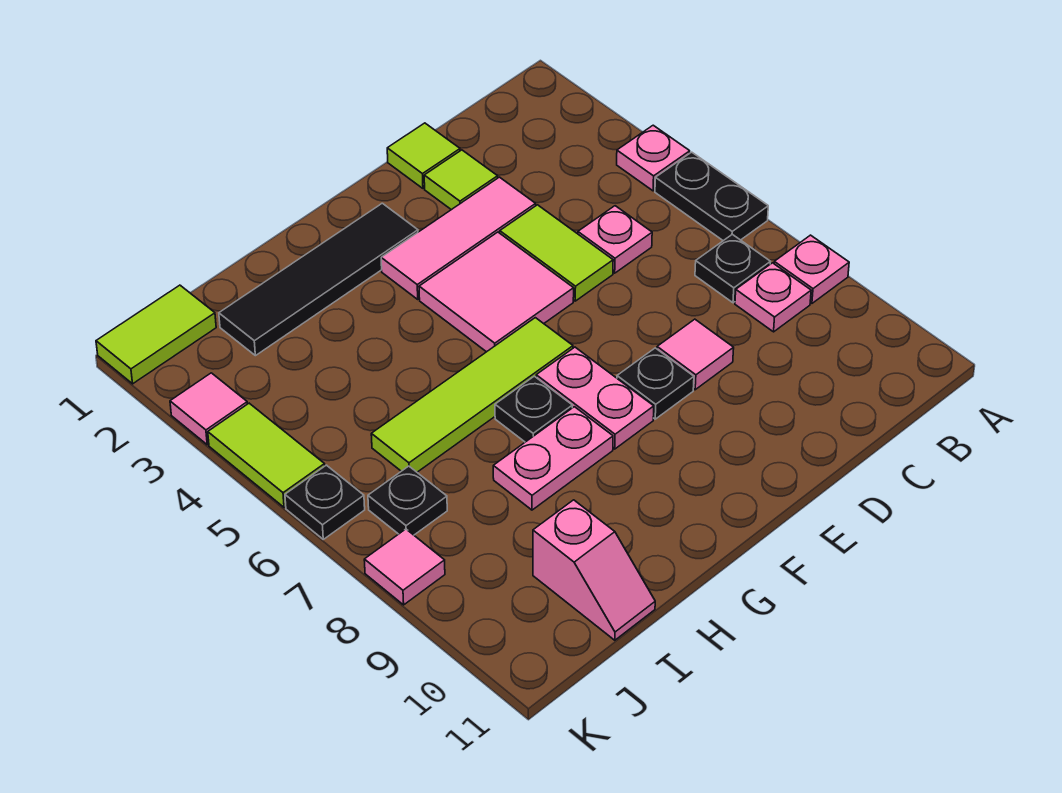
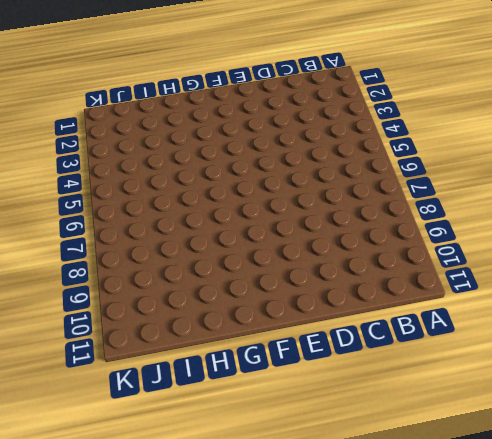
none -> pink plate A4 level 1
none -> black plate A5:A6 level 1
none -> pink plate A8 level 1

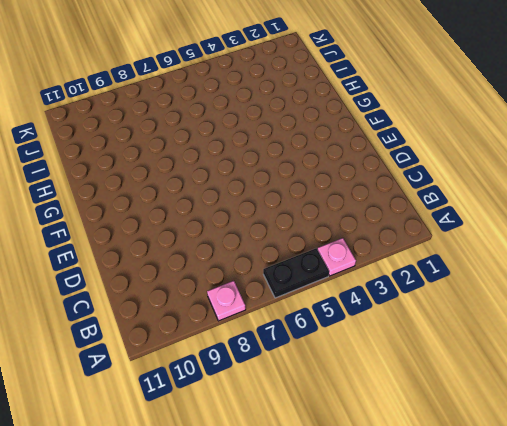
none -> black plate B7 level 1
none -> pink plate B8 level 1
none -> pink plate C5 level 1

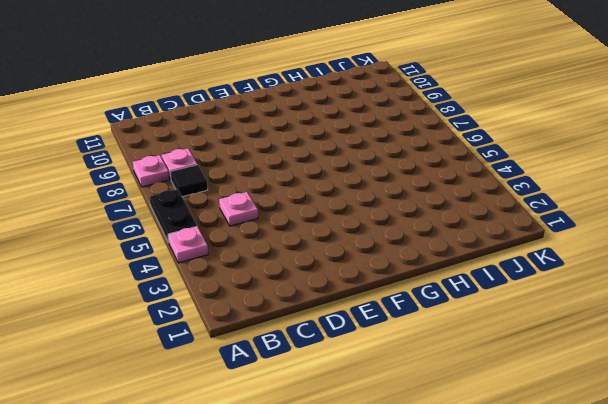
black tile B7 level 1 -> black plate B7 level 1
none -> lime tile D1 level 1
none -> lime tile D2 level 1
none -> pink tile D3:F3 level 1

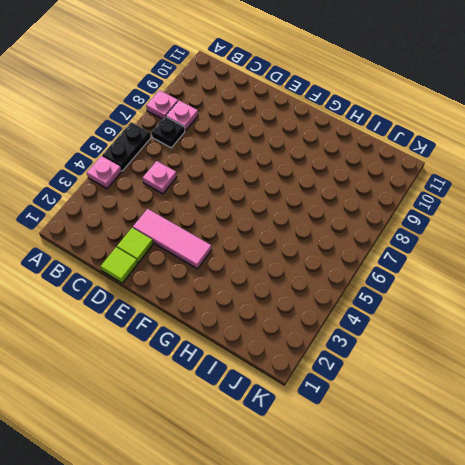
none -> lime tile D4:D5 level 1
none -> pink tile D8 level 1
none -> pink tile E4:F5 level 1

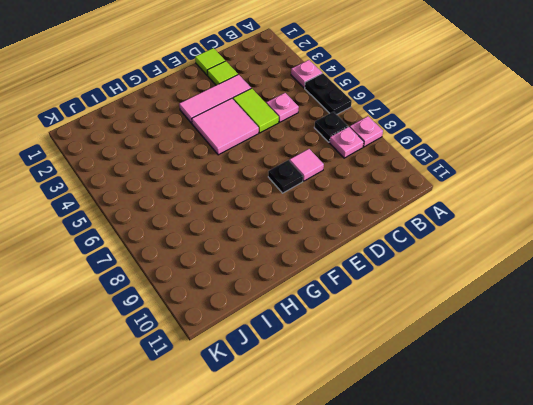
none -> black tile F2:I2 level 1
none -> lime tile F6:I6 level 1
none -> pink plate F7:F8 level 1

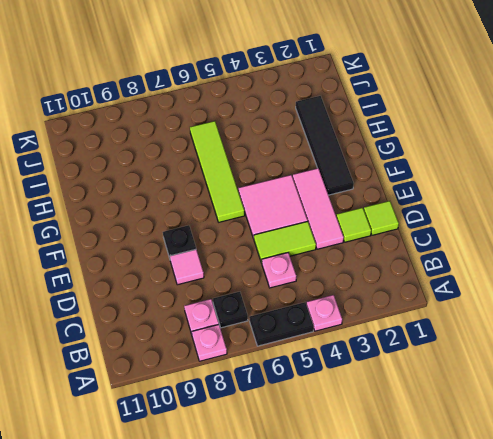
none -> pink plate F7:F8 level 1
none -> black plate G7 level 1
none -> pink plate G8:H8 level 1

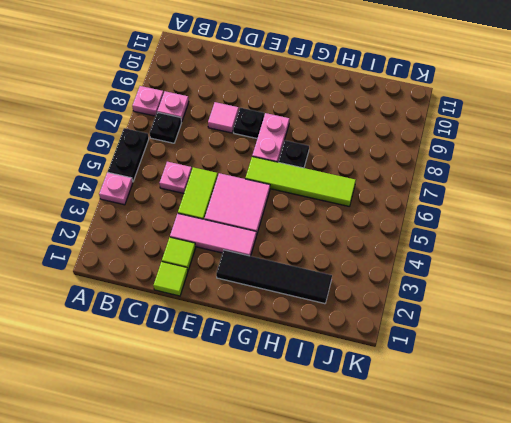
none -> pink plate G8:H8 level 1
none -> pink slope I10:I11 level 1 top 10
none -> lime tile J1:K1 level 1

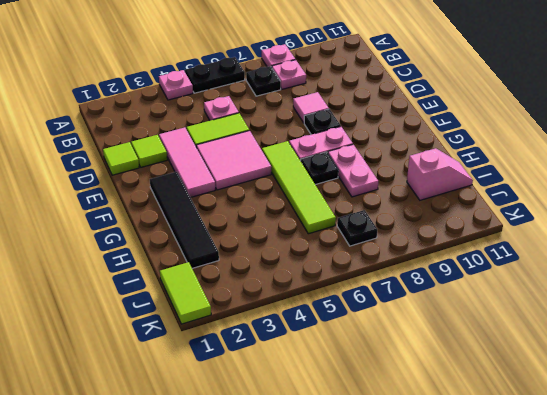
none -> pink tile K3 level 1
none -> lime tile K4:K5 level 1
none -> black plate K6 level 1

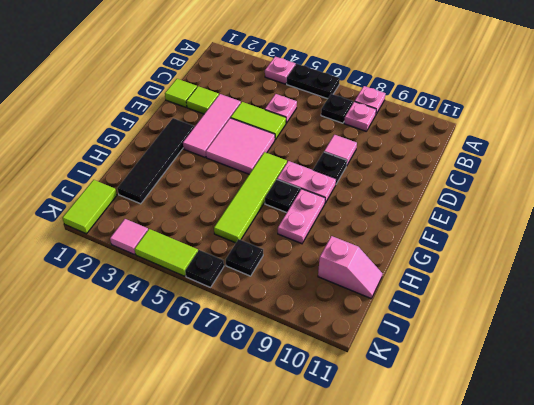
none -> pink tile K8 level 1

